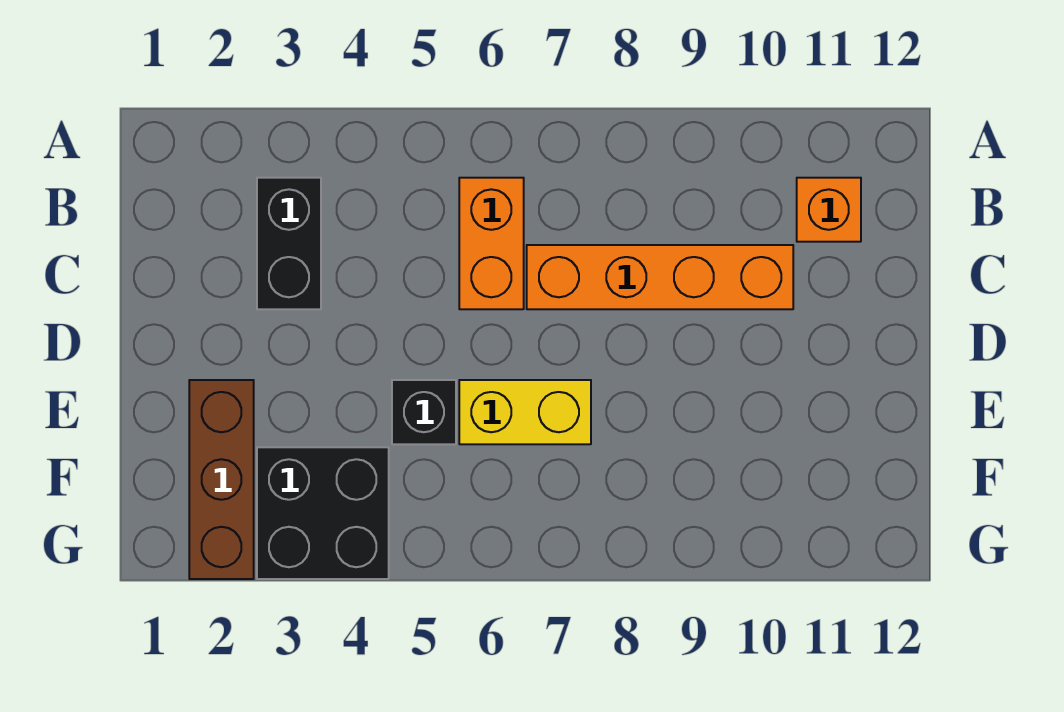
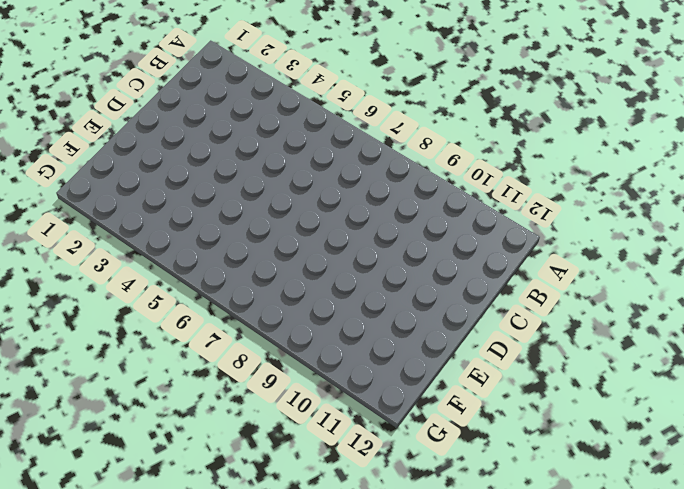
none -> black brick B3:C3 level 1
none -> orange brick B6:C6 level 1

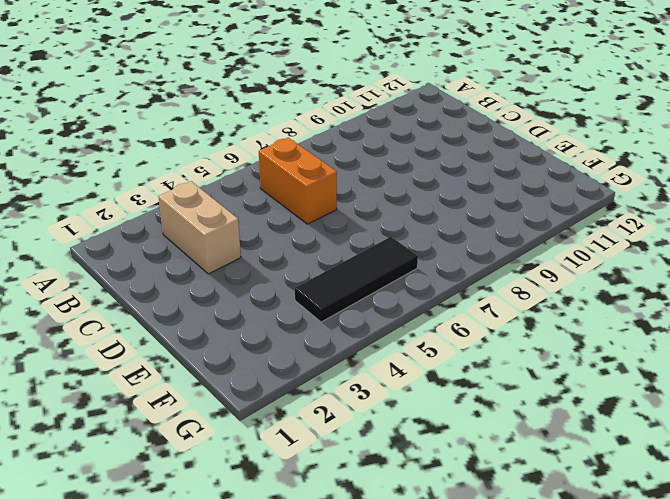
tan brick B3:C3 level 1 -> black brick B3:C3 level 1
black tile F4:F6 level 1 -> black brick F3:G4 level 1
none -> orange brick B11 level 1
none -> orange brick C7:C10 level 1

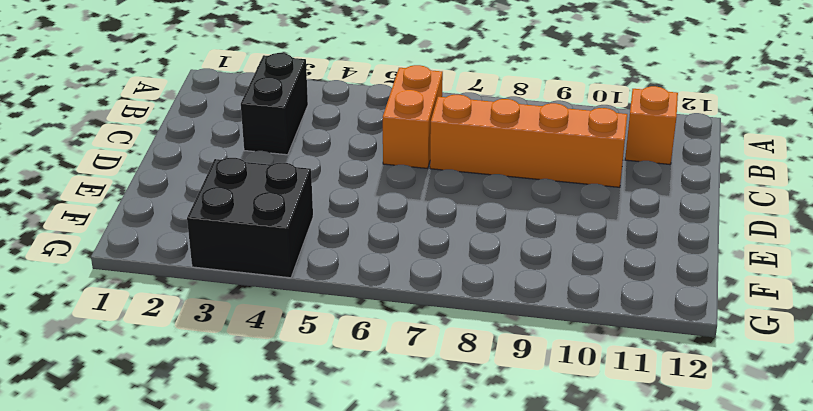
none -> brown brick E2:G2 level 1
none -> black brick E5 level 1

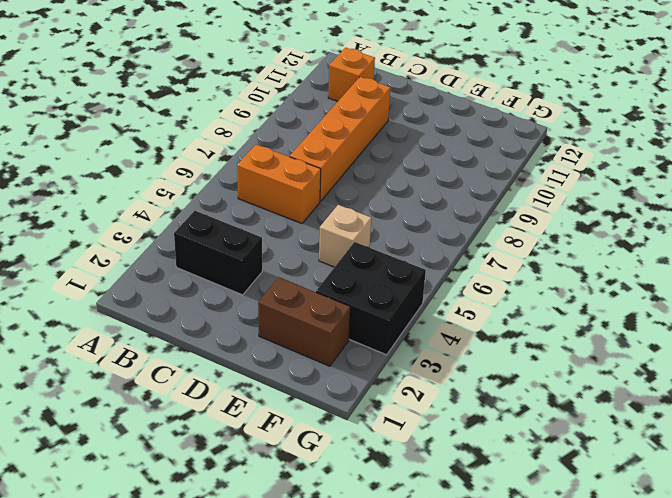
brown brick E2:F2 level 1 -> brown brick E2:G2 level 1
tan brick E5 level 1 -> black brick E5 level 1
none -> yellow brick E6:E7 level 1

